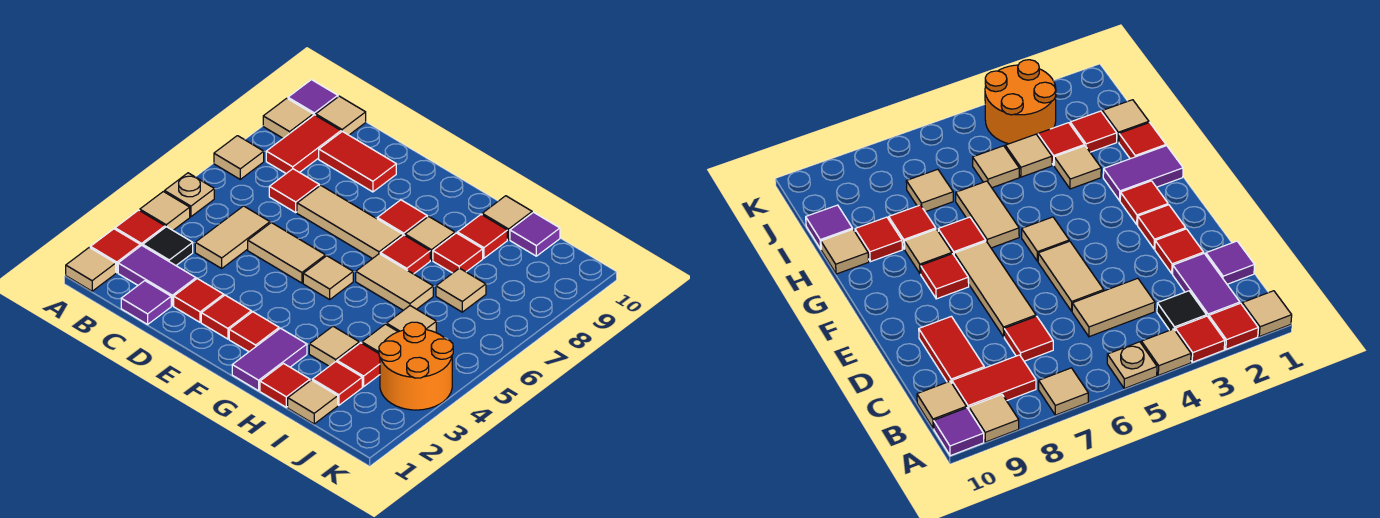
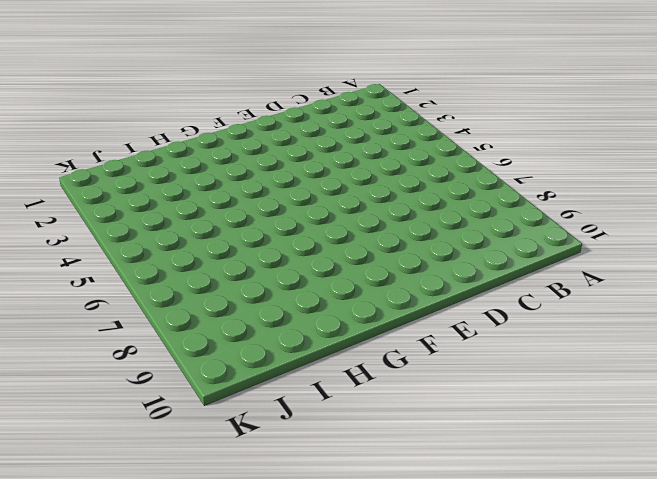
none -> tan tile A1 level 1
none -> red tile A2 level 1
none -> red tile A3 level 1
none -> tan tile A4 level 1

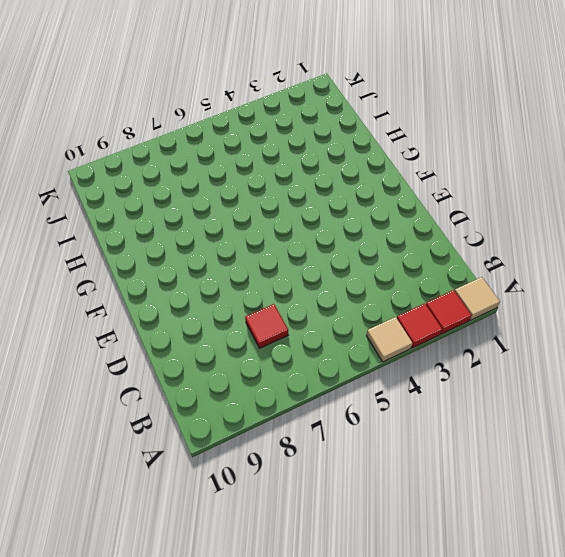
none -> tan plate A5 level 1
none -> tan tile A7 level 1
none -> tan tile A9 level 1
none -> purple tile A10 level 1

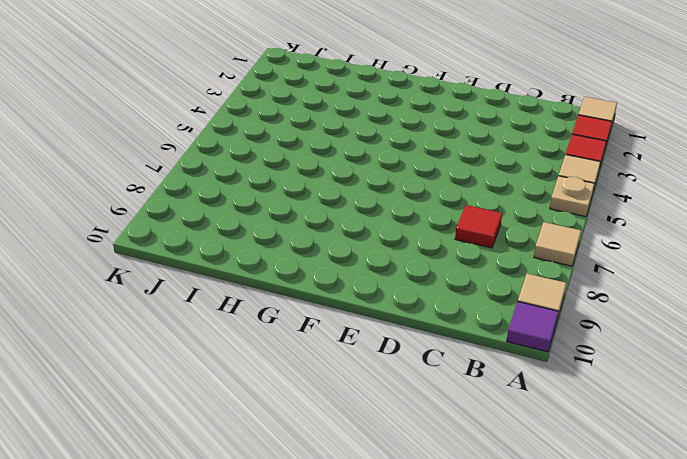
none -> purple tile B2:C2 level 1
none -> black tile B3 level 1
none -> red tile B8:B9 level 1
none -> tan tile B10 level 1

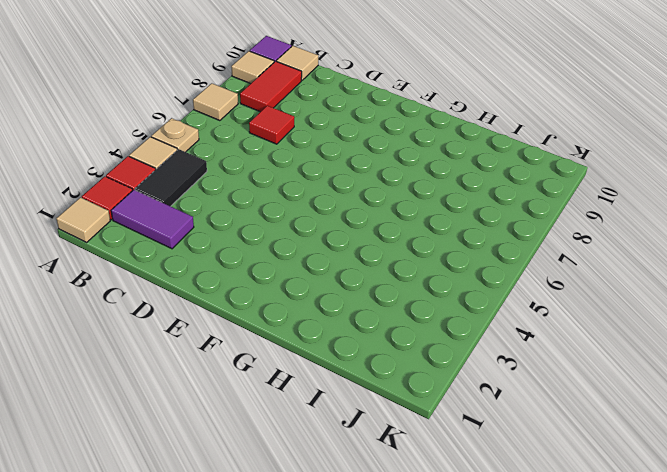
black tile B3:B4 level 1 -> black tile B3 level 1
none -> purple tile C1 level 1
none -> tan tile C4:C5 level 1
none -> red tile C9:D9 level 1
none -> red tile D2 level 1

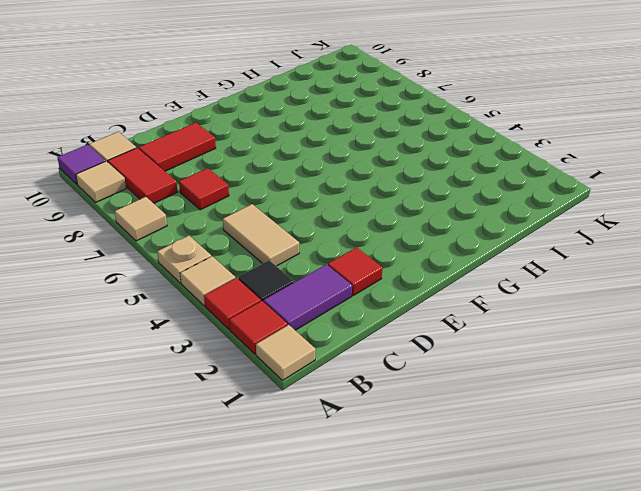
none -> purple tile C1 level 1
none -> tan tile D5:E5 level 1
none -> tan tile D7:F7 level 1
none -> red tile E2 level 1

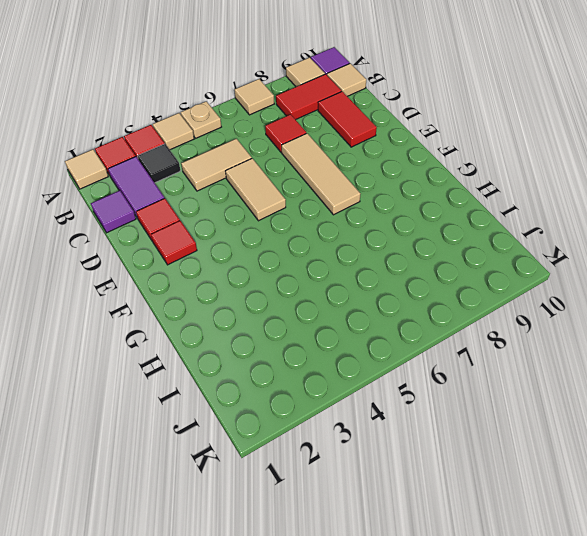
none -> red tile F2 level 1
none -> tan tile F5 level 1
none -> red tile F8 level 1
none -> purple tile G1:G2 level 1

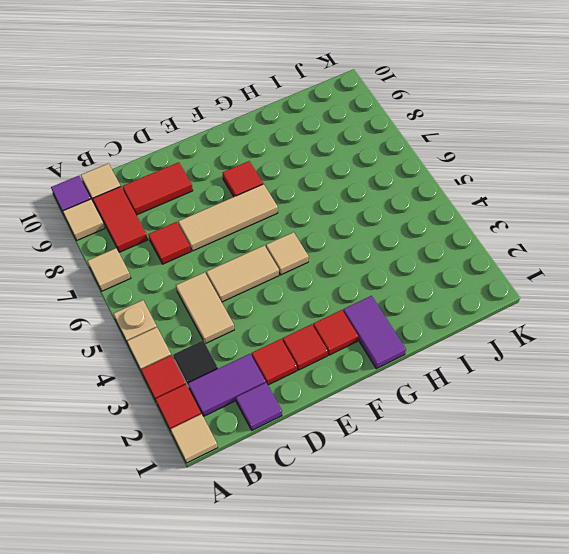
none -> tan tile G6:H6 level 1
none -> red tile G7 level 1
none -> tan tile G8 level 1
none -> red tile H1 level 1

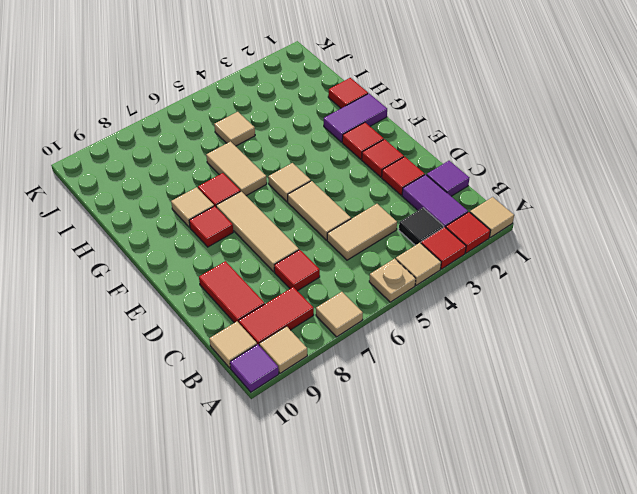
none -> tan tile H3 level 1
none -> red tile H8 level 1
none -> red tile H9 level 1
none -> tan tile H10 level 1

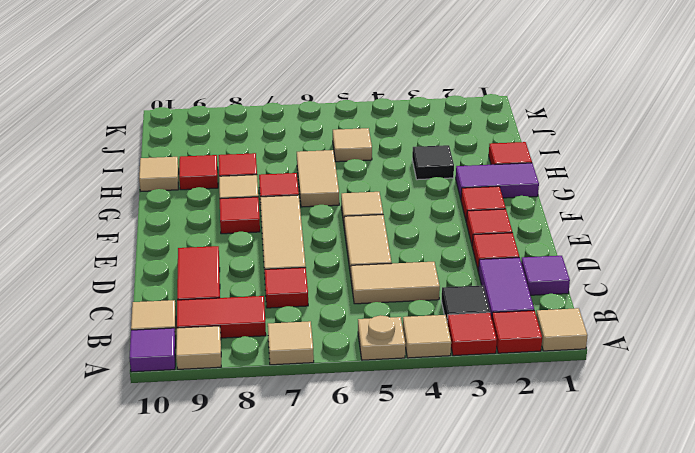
black tile H3 level 1 -> tan tile H3 level 1
none -> tan tile I1 level 1
none -> red tile I2 level 1
none -> red tile I3 level 1
none -> tan tile I4 level 1

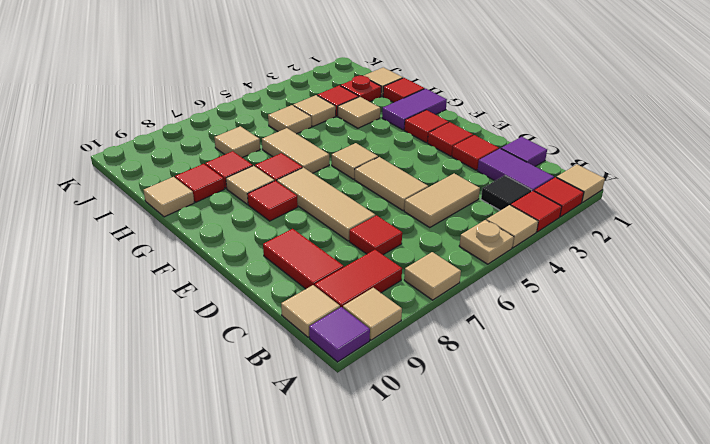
red plate I2 level 1 -> red tile I2 level 1
none -> purple tile I10 level 1
none -> orange round brick J3:K4 level 1

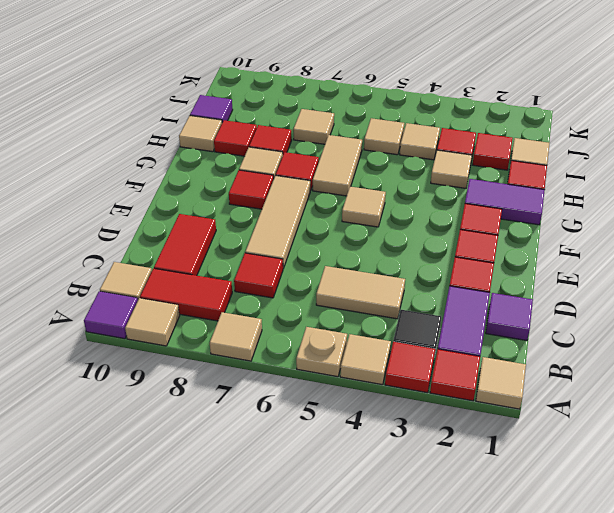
none -> tan tile D5:E5 level 1
none -> orange round brick J3:K4 level 1

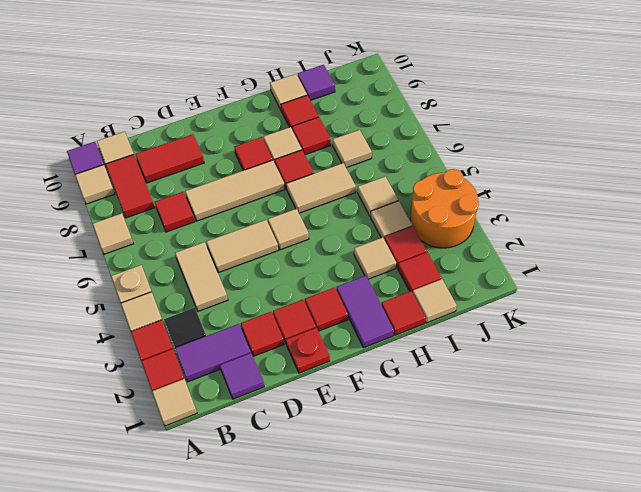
red plate E1 level 1 -> none

